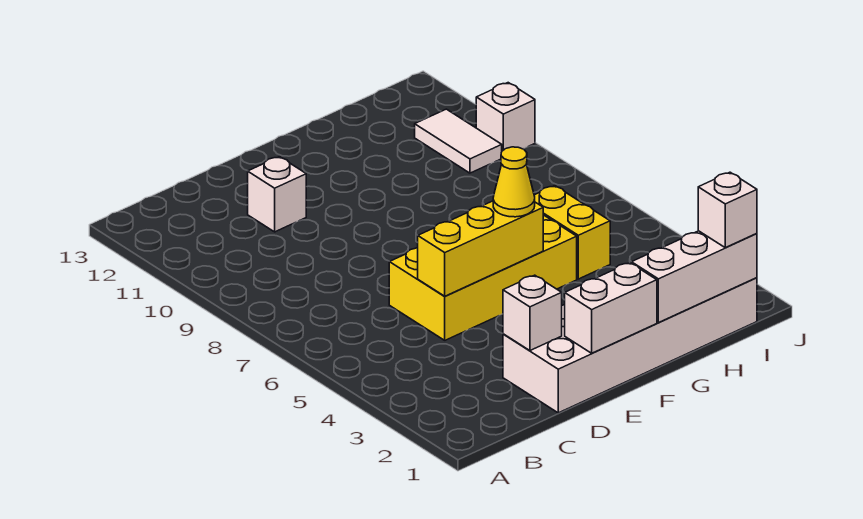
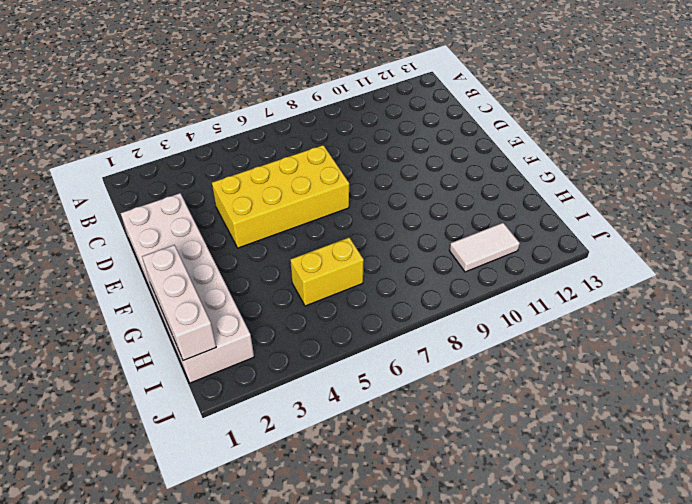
yellow brick D4:E7 level 1 -> yellow brick D5:G6 level 1
none -> white brick D11 level 1
none -> white brick J10 level 1
none -> white brick D2 level 2

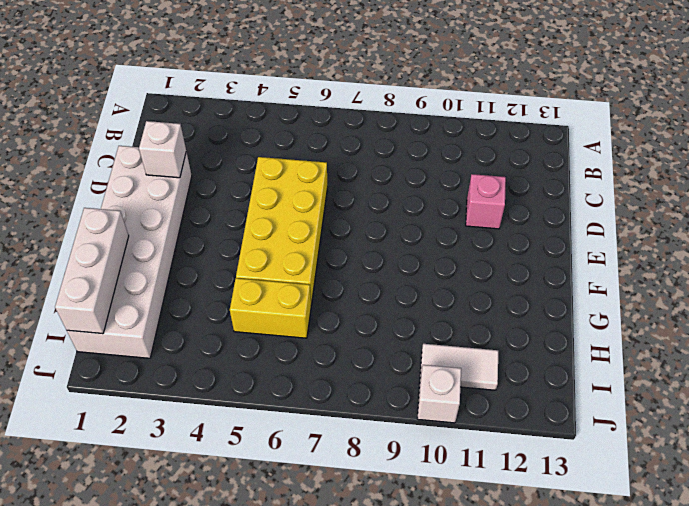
pink brick D11 level 1 -> white brick D11 level 1
none -> yellow brick D5:F5 level 2
none -> white brick E1:F1 level 2
none -> yellow cone F5 level 3

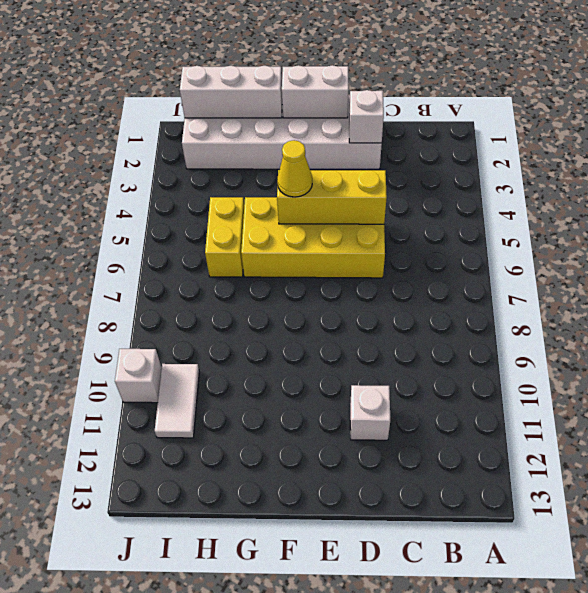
none -> white brick I1 level 3

